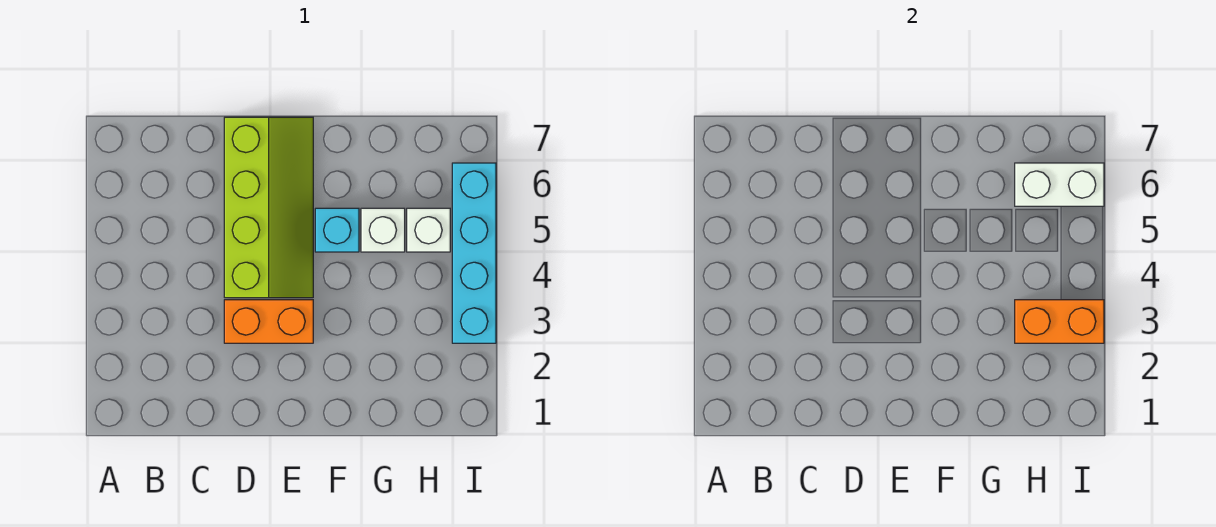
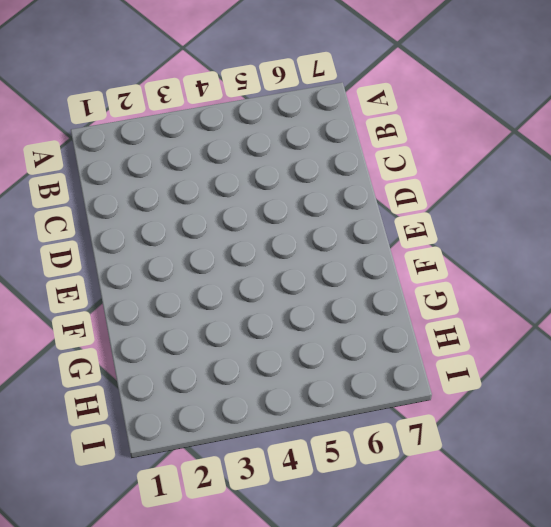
none -> orange brick D3:E3 level 1
none -> lime slope D4:E7 level 1 top D

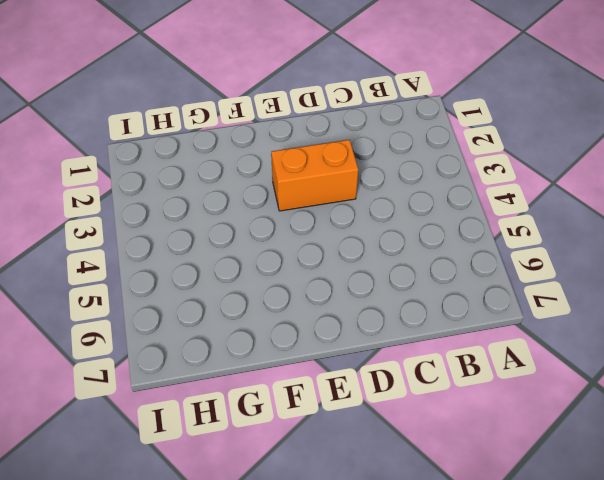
none -> lime slope D4:E7 level 1 top D
none -> cyan brick F5 level 1

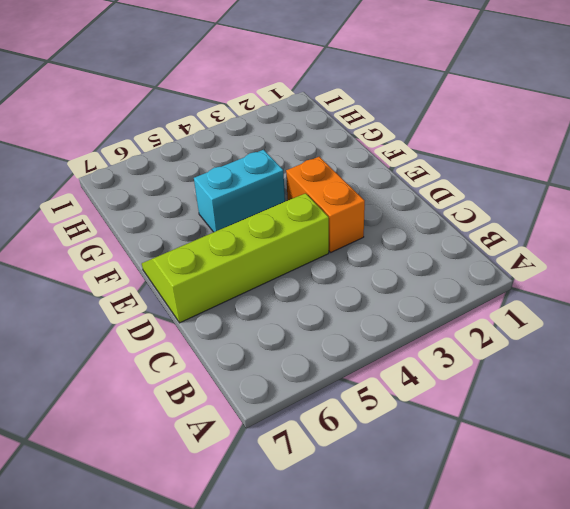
cyan brick F4:F5 level 1 -> cyan brick F5 level 1
none -> white brick G5 level 1
none -> white brick H5 level 1

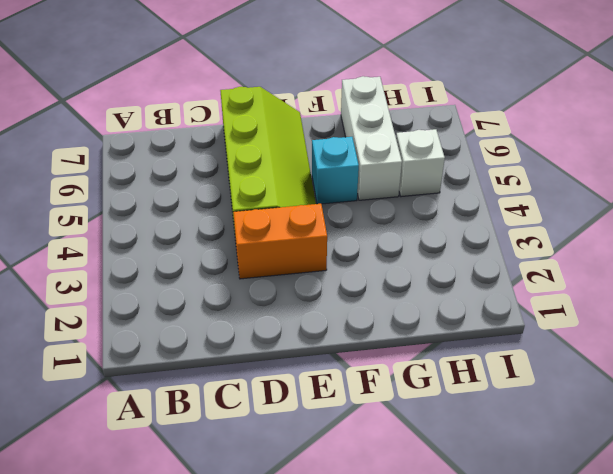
white brick G5:G7 level 1 -> white brick G5 level 1
none -> cyan brick I3:I6 level 1
none -> orange brick H3:I3 level 2

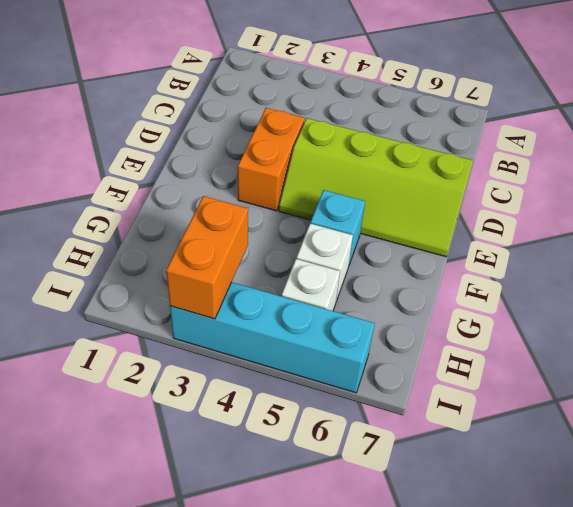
none -> white brick H6:I6 level 2

